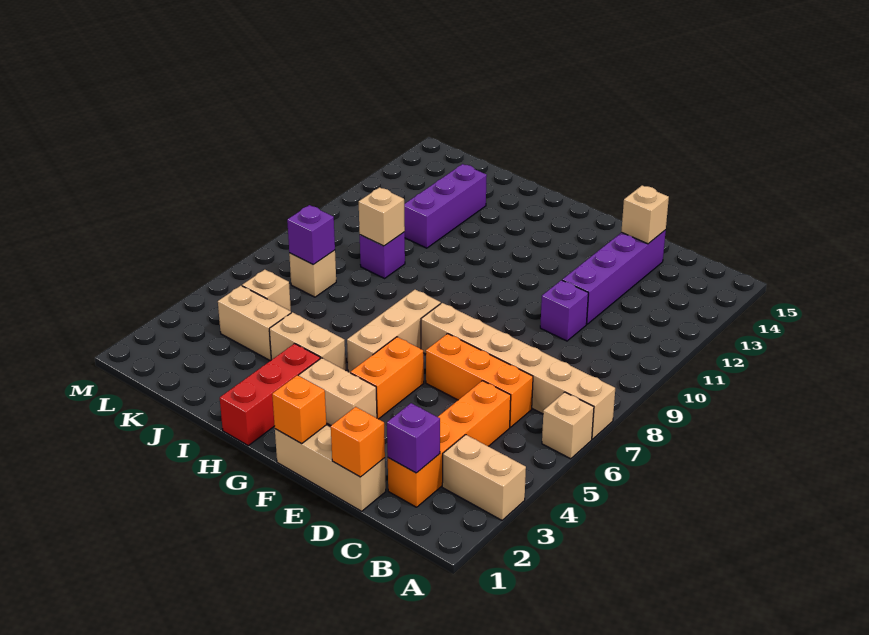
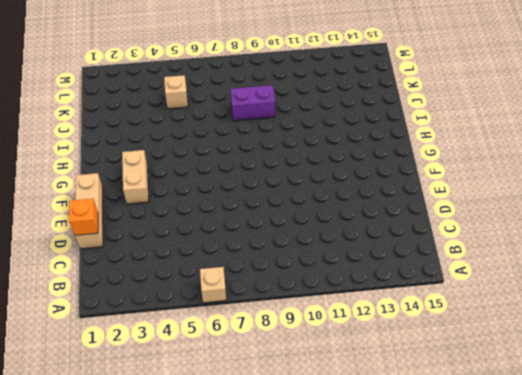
purple brick J8:J9 level 1 -> purple brick J9 level 1
none -> tan brick A3:B3 level 1
none -> tan brick A7:F7 level 1
none -> orange brick C2:C5 level 1

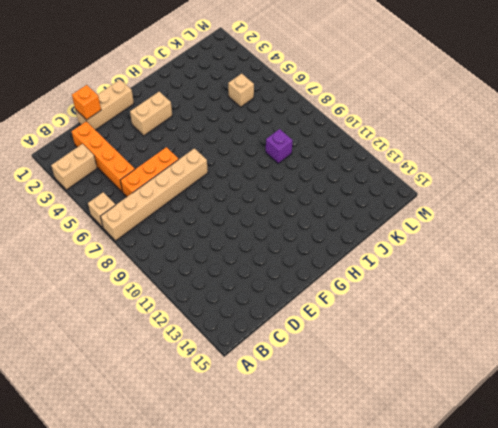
none -> purple brick D10 level 1
none -> purple brick D11:D14 level 1
none -> orange brick F4:F5 level 1

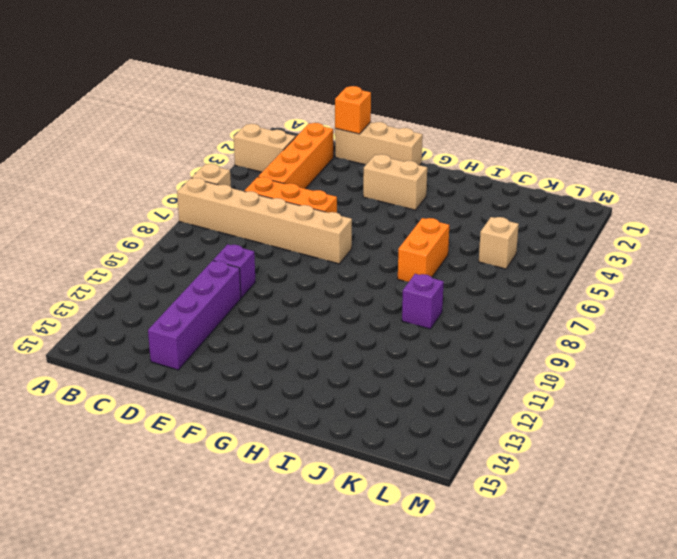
orange brick I6:I7 level 1 -> orange brick F4:F5 level 1
none -> tan brick G5:G7 level 1
none -> red brick H1:H3 level 1
none -> tan brick H4:I4 level 1

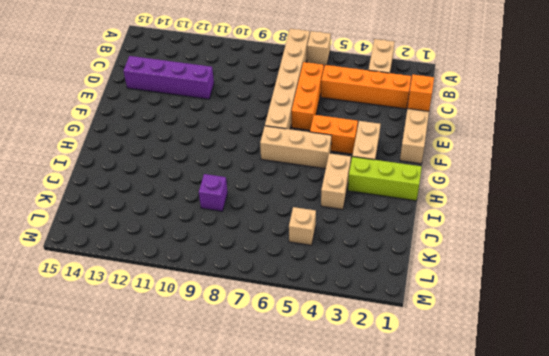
lime brick H1:H3 level 1 -> red brick H1:H3 level 1
none -> purple brick D10 level 1
none -> tan brick J4:K4 level 1
none -> purple brick J11:J13 level 1

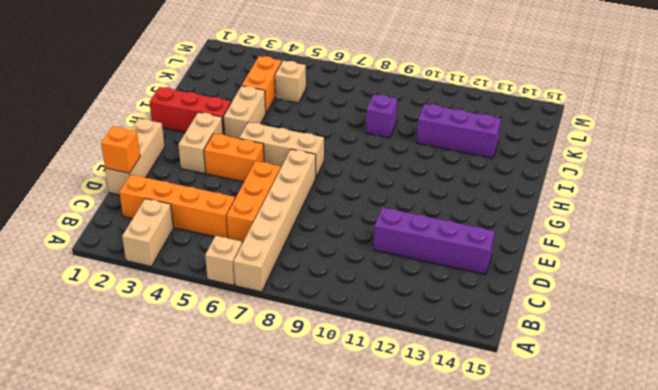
orange brick J4:K4 level 1 -> tan brick J4:K4 level 1
none -> purple brick D10 level 1
none -> tan brick K7 level 1
none -> purple brick C2 level 2

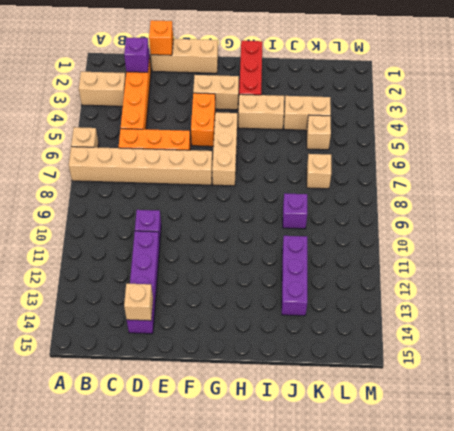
none -> orange brick F1 level 2
none -> tan brick J9 level 2
none -> purple brick K7 level 2

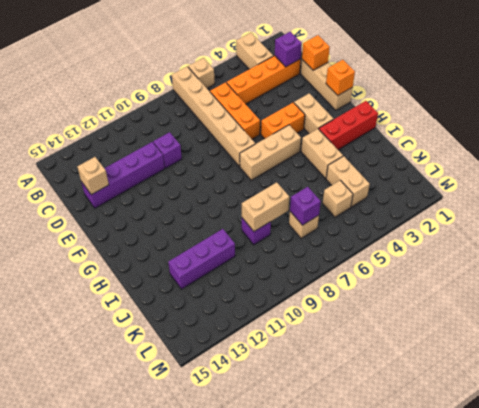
tan brick J8:J9 level 2 -> tan brick J9 level 2

